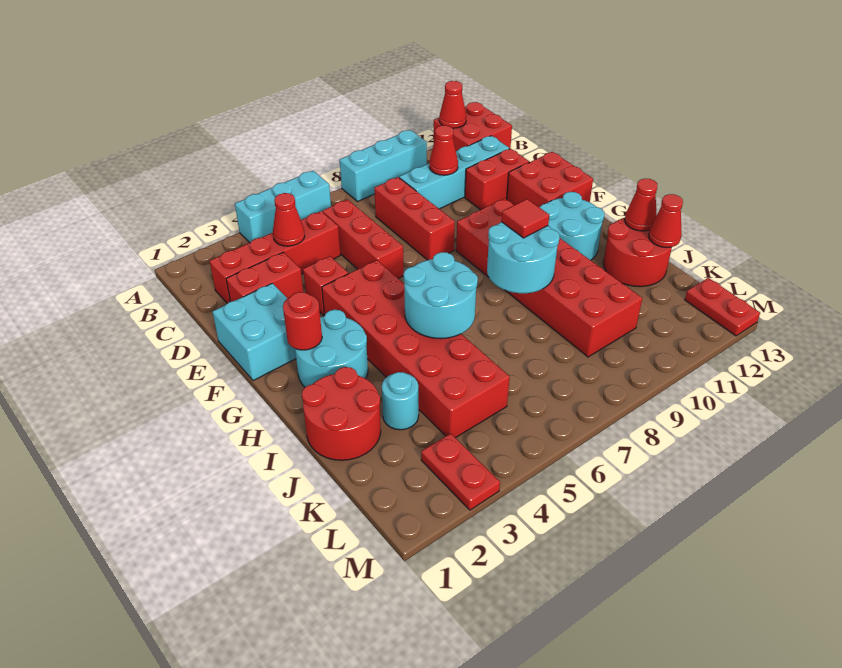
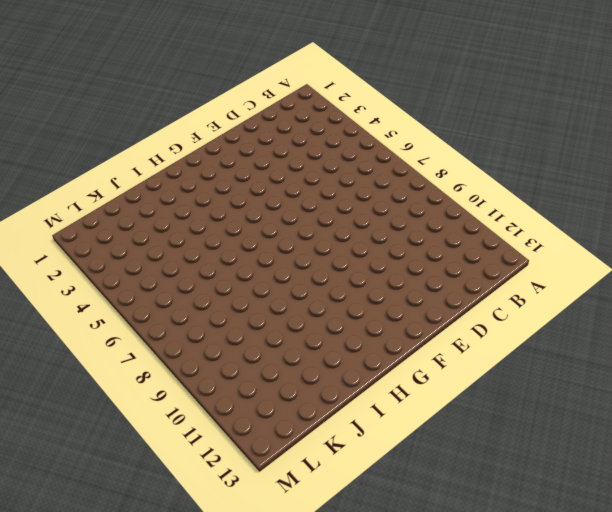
none -> cyan brick A4:A6 level 1
none -> cyan brick A8:A10 level 1
none -> red brick A12:B13 level 1
none -> red brick C2:C5 level 1

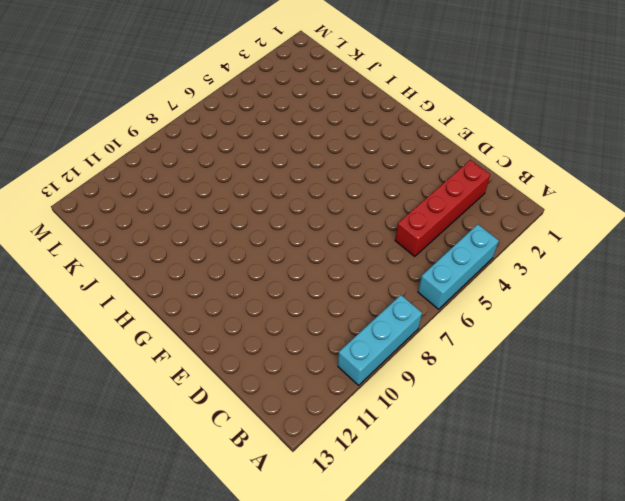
none -> red brick A12:B13 level 1
none -> red brick C6:E6 level 1
none -> red brick C8:E8 level 1
none -> cyan brick C9:C12 level 1

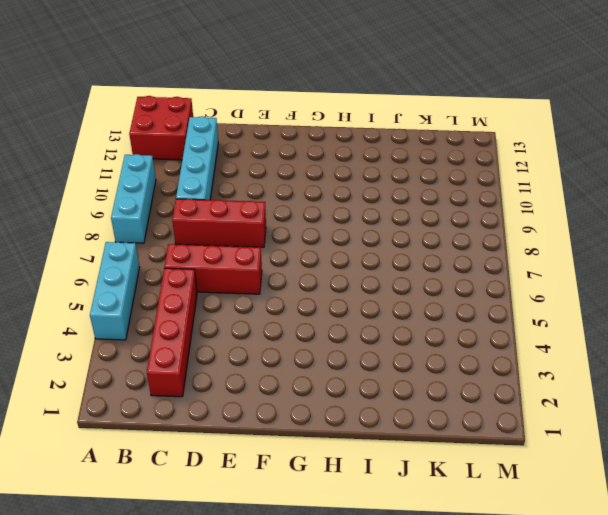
none -> red brick D2:D3 level 1
none -> red brick D11:D12 level 1
none -> cyan brick E1:F2 level 1
none -> red brick E4 level 1

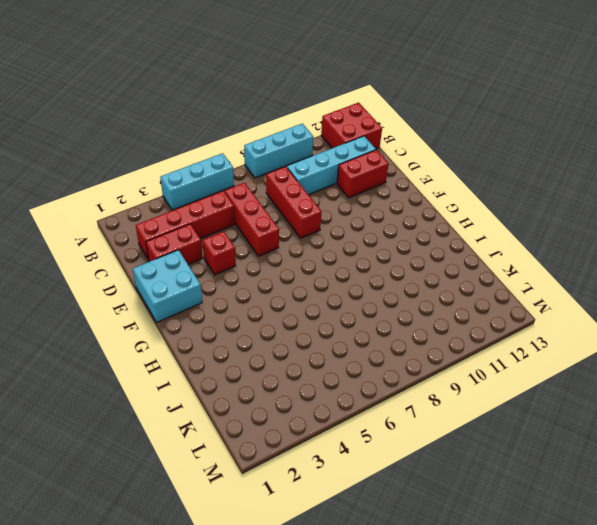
none -> red brick E12:F13 level 1
none -> red brick F4:K5 level 1
none -> red brick F9:K10 level 1
none -> cyan round brick G2:H3 level 1

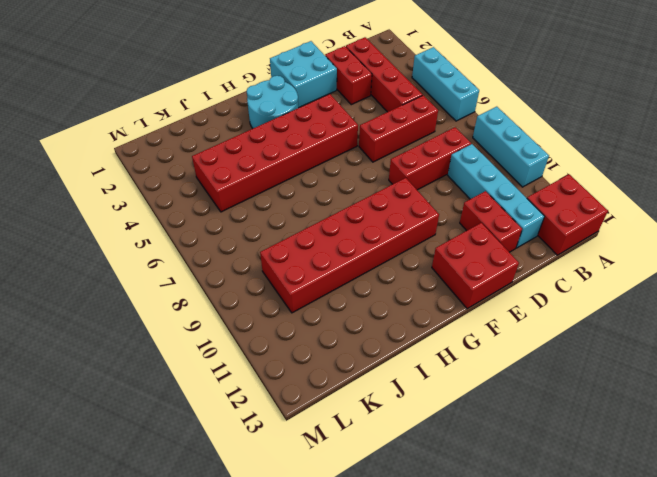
none -> red brick E4 level 1
none -> cyan round brick G11:H12 level 1
none -> red round brick I1:J2 level 1
none -> red round brick I12:J13 level 1

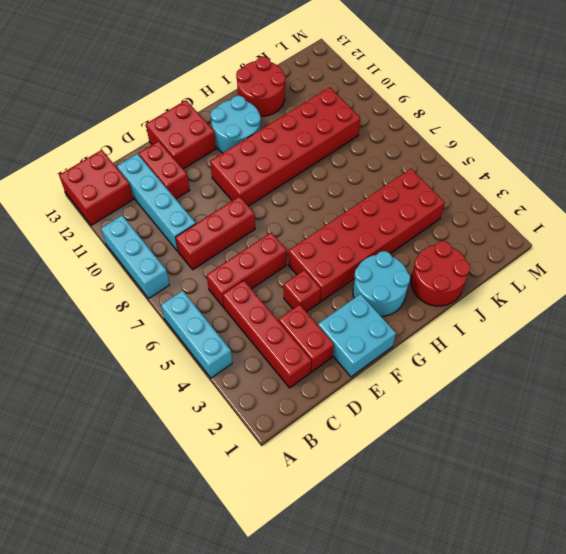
none -> cyan round brick J3 level 1
none -> red plate L3:M3 level 1
none -> red plate L13:M13 level 1
none -> red cone A12 level 2

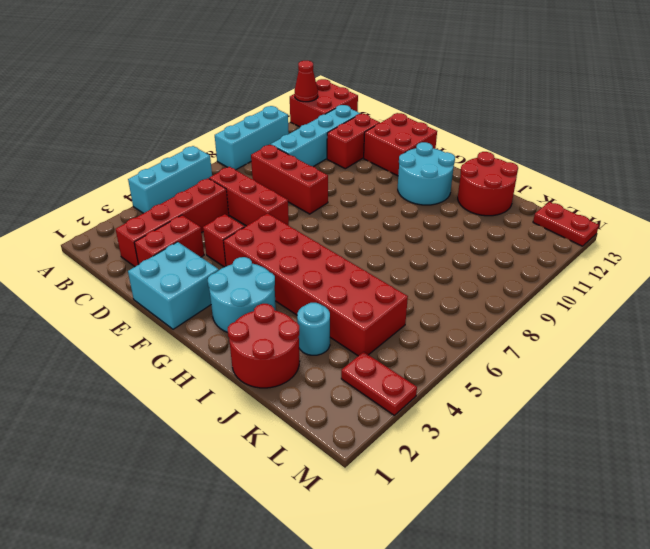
none -> red brick F9:K10 level 1
none -> red cone C4 level 2
none -> red cone C10 level 2
none -> red round brick G2 level 2

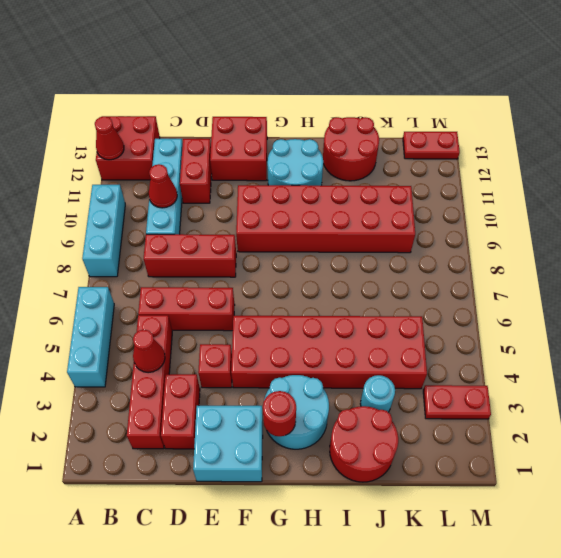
none -> cyan round brick H5:I6 level 2
none -> cyan round brick H8:I9 level 2
none -> red cone I13 level 2
none -> red cone J13 level 2

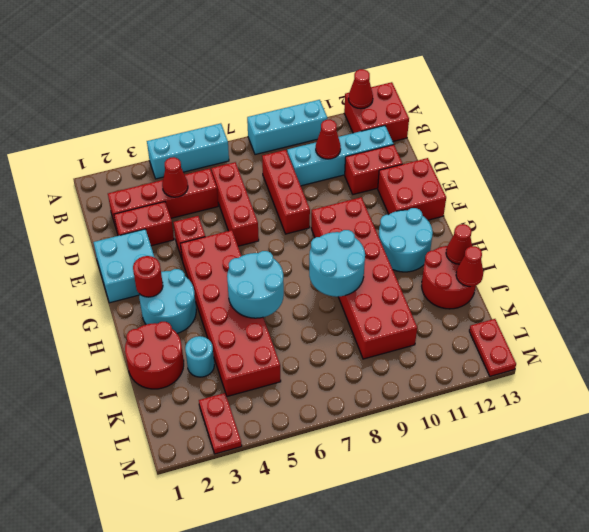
none -> red tile H9 level 3

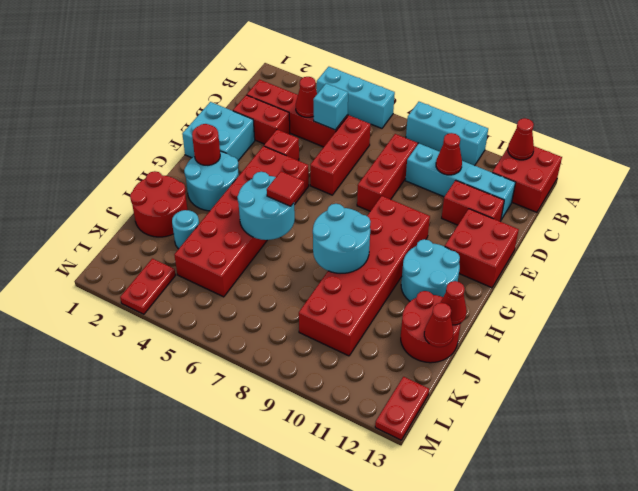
cyan brick C5 level 2 -> none
red tile H6 level 3 -> red tile H9 level 3

